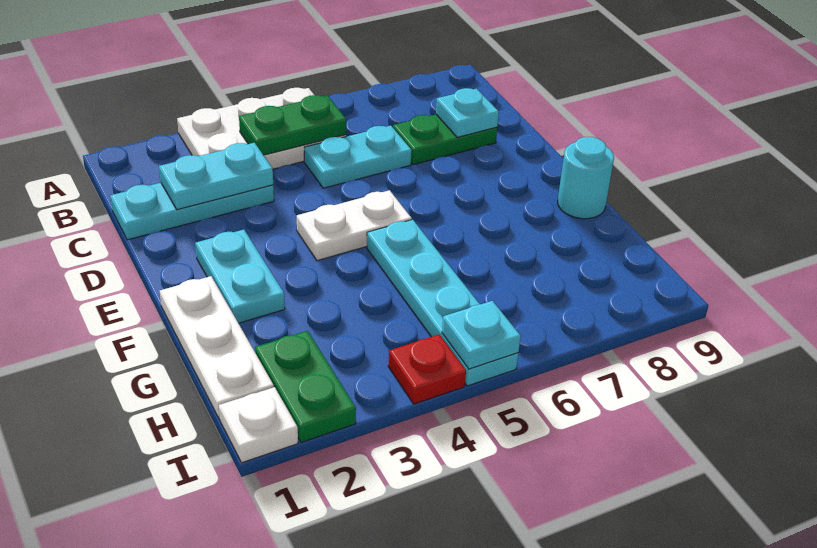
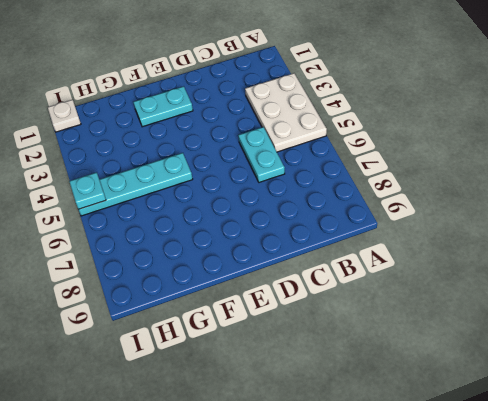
none -> cyan plate C1:C3 level 1
none -> green plate C7:C8 level 1
none -> white plate E4:E5 level 1

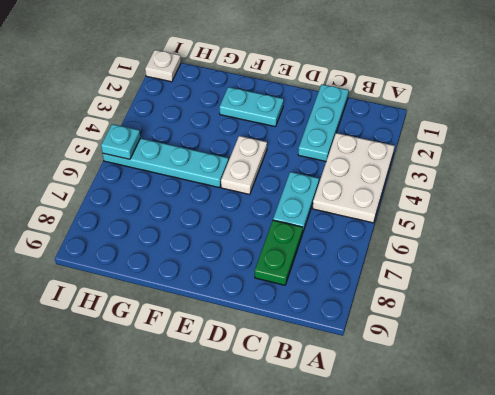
none -> white plate F1:H1 level 1
none -> cyan round brick F9 level 1
none -> green plate H2:I2 level 1

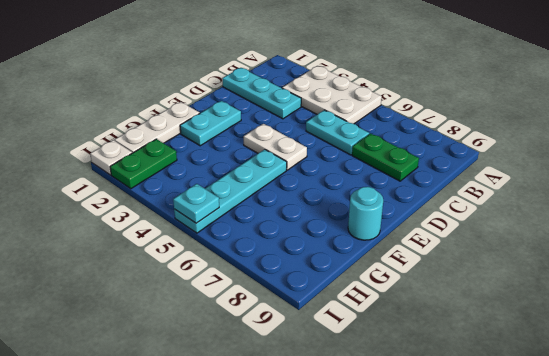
none -> red plate I4 level 1
none -> green plate B4:B5 level 2
none -> cyan plate C2:C3 level 2

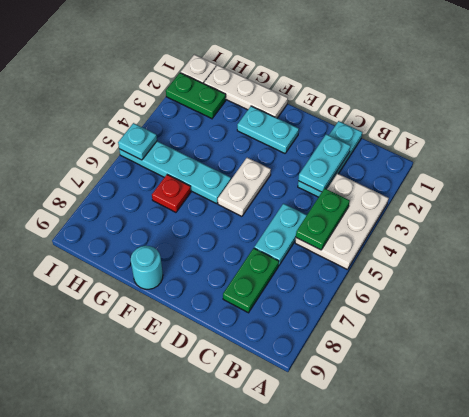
red plate G6 level 1 -> red plate I4 level 1
none -> cyan plate C8 level 2

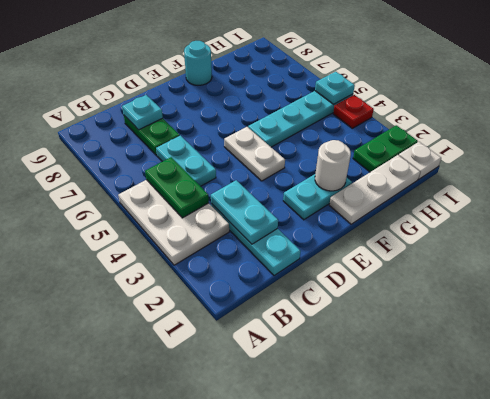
white round brick F2 level 2 -> none

